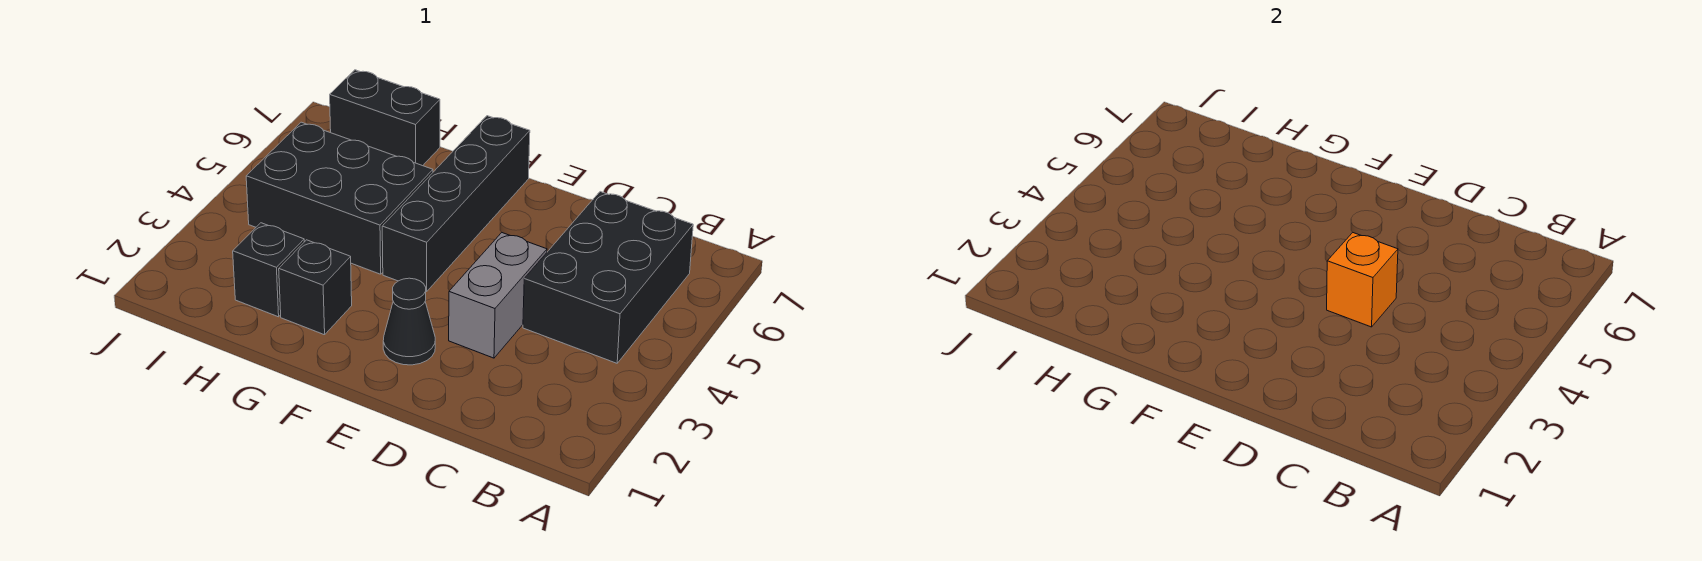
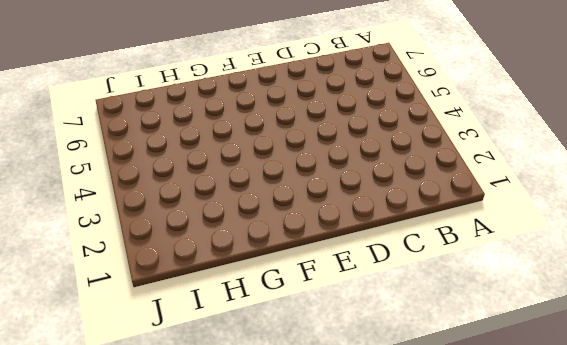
none -> black brick B4:C6 level 1
none -> grey brick D3:D4 level 1

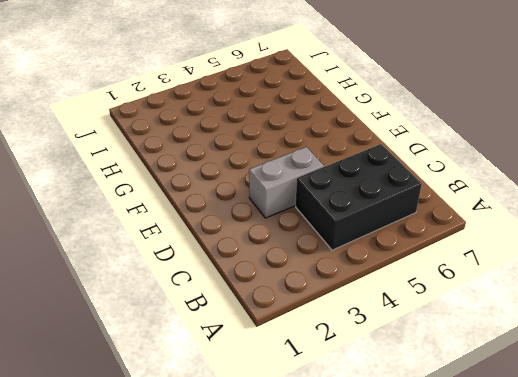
none -> black cone E2 level 1
none -> black brick F4:F7 level 1

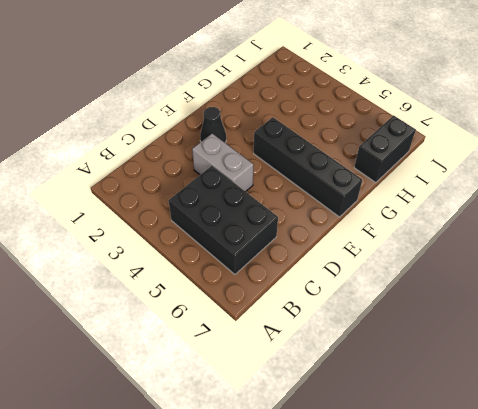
none -> black brick G2 level 1
none -> black brick G4:I5 level 1

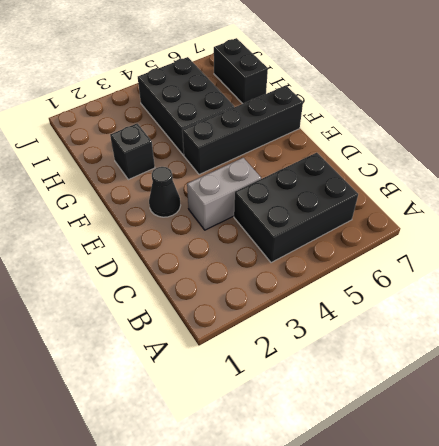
none -> black brick H2 level 1
none -> orange brick D4 level 2

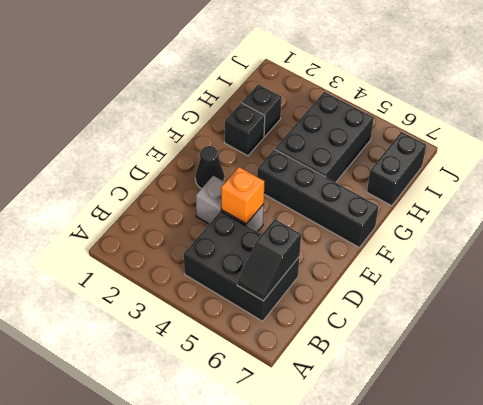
black slope B6:C6 level 2 top C -> none

